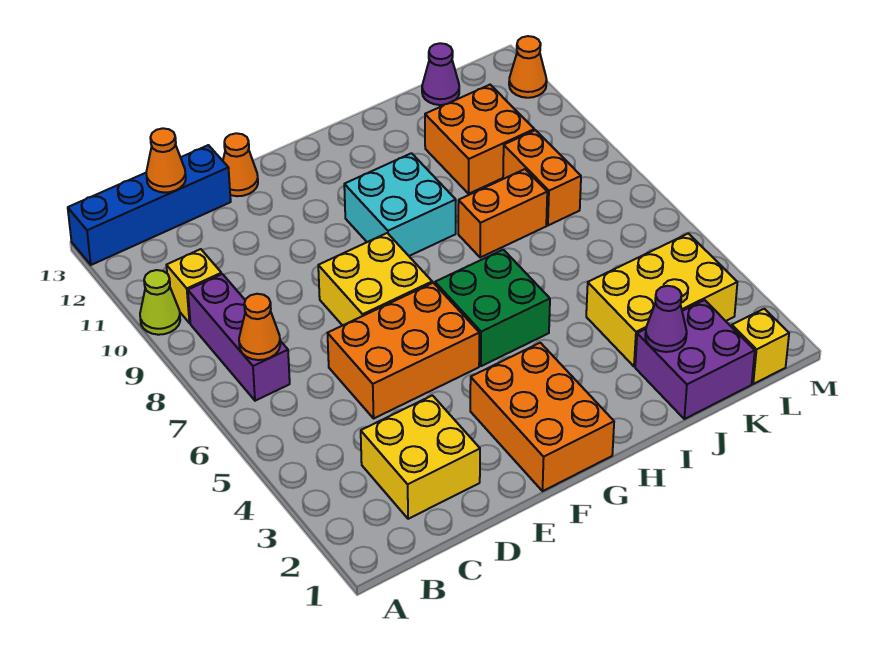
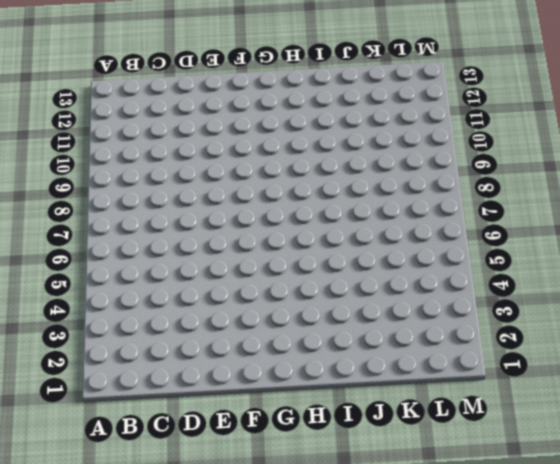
none -> lime cone A10 level 1
none -> blue brick A13:D13 level 1
none -> purple brick B7:B9 level 1

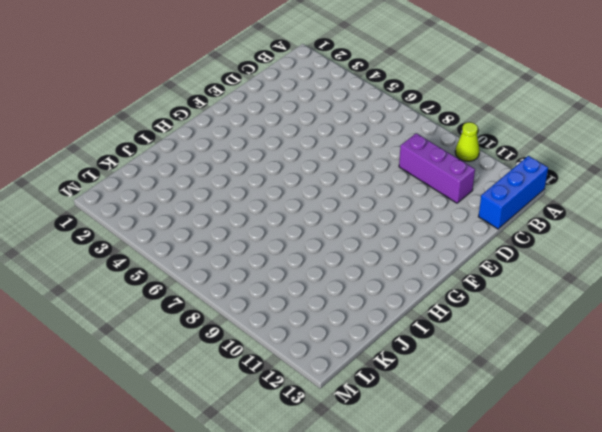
blue brick A13:C13 level 1 -> blue brick A13:D13 level 1
purple brick C9:C11 level 1 -> purple brick B7:B9 level 1
none -> yellow brick B10 level 1
none -> yellow brick C2:D3 level 1
none -> orange brick D5:F6 level 1

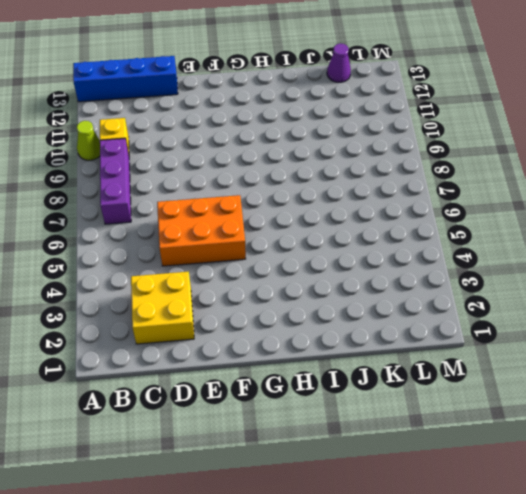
none -> yellow brick E7:F8 level 1
none -> orange cone E13 level 1
none -> orange brick F1:G3 level 1

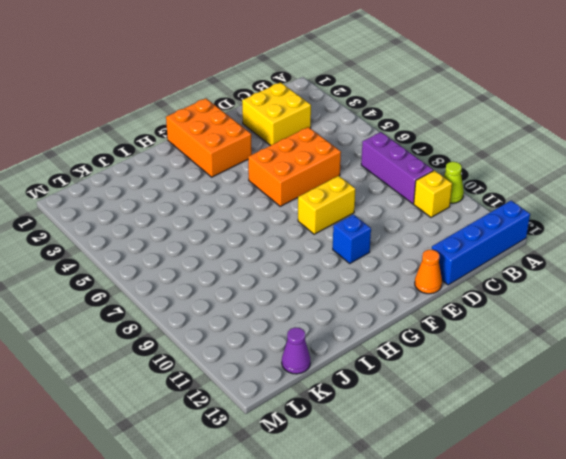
yellow brick E8:F8 level 1 -> yellow brick E7:F8 level 1
blue brick F10 level 1 -> none
none -> green brick G5:H6 level 1
none -> cyan brick G9:H10 level 1
none -> orange brick I8:J8 level 1

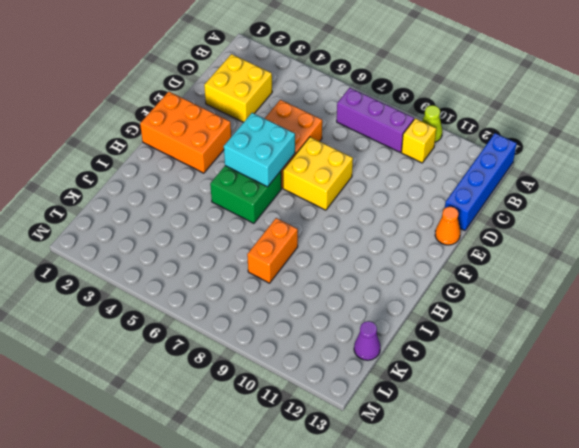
cyan brick F5:G6 level 2 -> cyan brick G9:H10 level 1
none -> purple brick J1:K2 level 1
none -> yellow brick J3:L4 level 1
none -> orange brick J10:K11 level 1

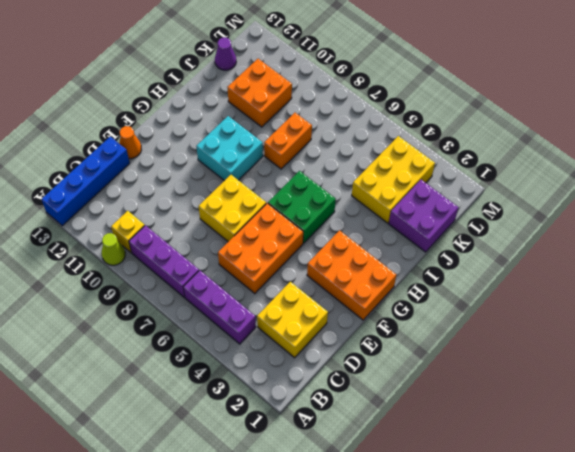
purple brick B4:B6 level 1 -> none
none -> orange brick K8:K9 level 1
none -> yellow brick L1 level 1
none -> orange cone M12 level 1

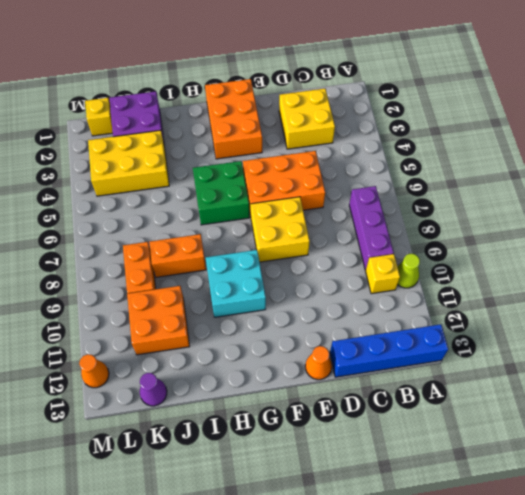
none -> orange cone B7 level 2
none -> orange cone C13 level 2
none -> purple cone J2 level 2

